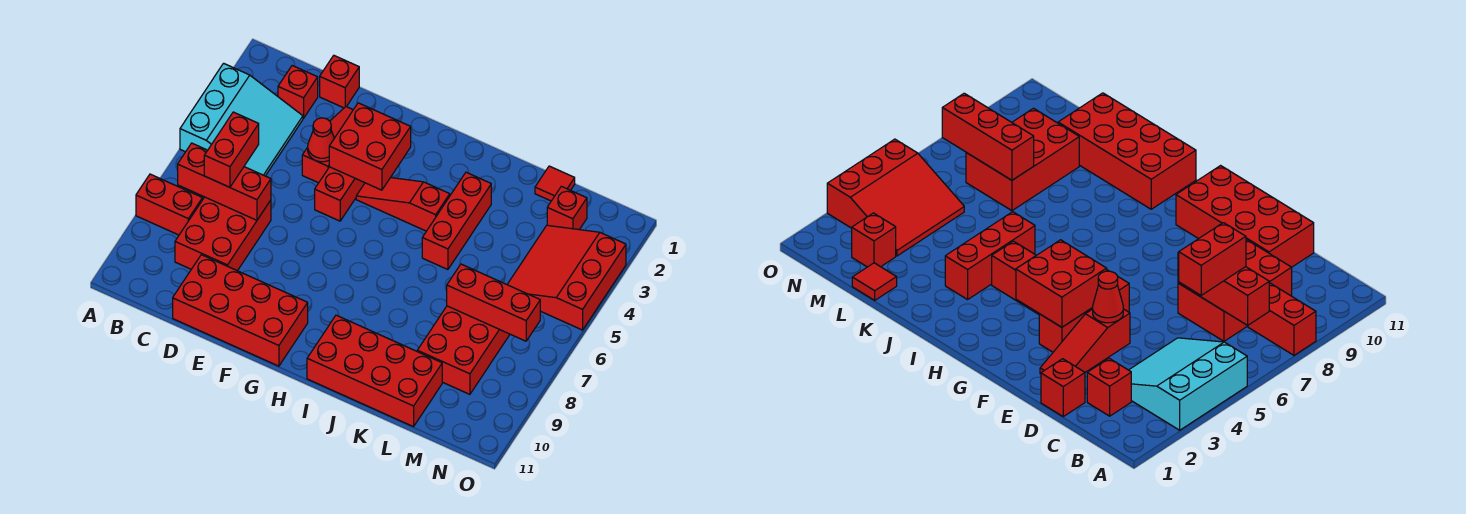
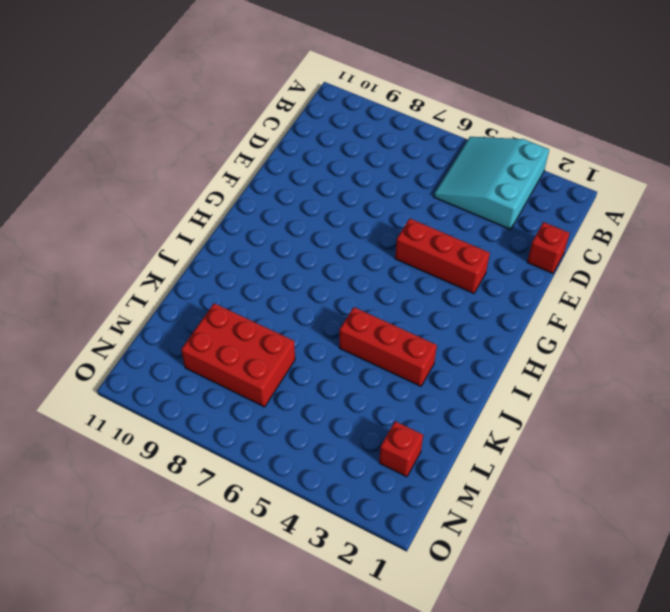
cyan slope A3:C5 level 1 top 3 -> cyan slope A3:C5 level 1 top A
none -> red brick A8:B8 level 1
none -> red brick C2 level 1
none -> red brick C7:D9 level 1

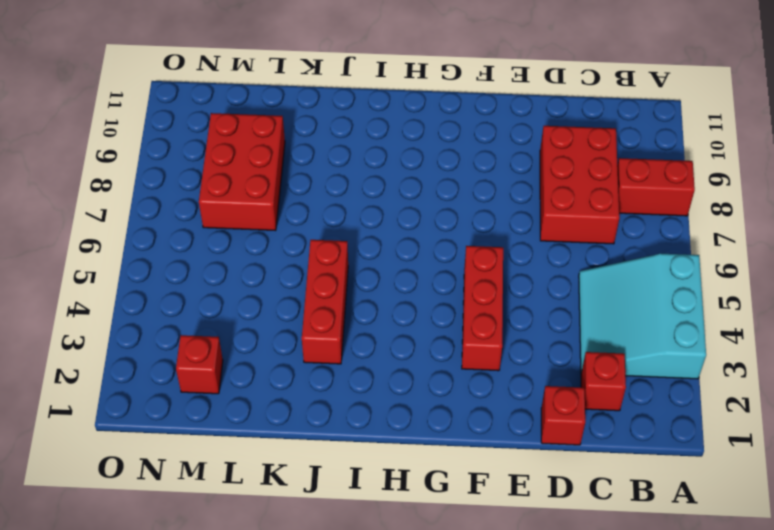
none -> red brick D10:G11 level 1
none -> red slope E2:E4 level 1 top 4
none -> red slope G4:I4 level 1 top I

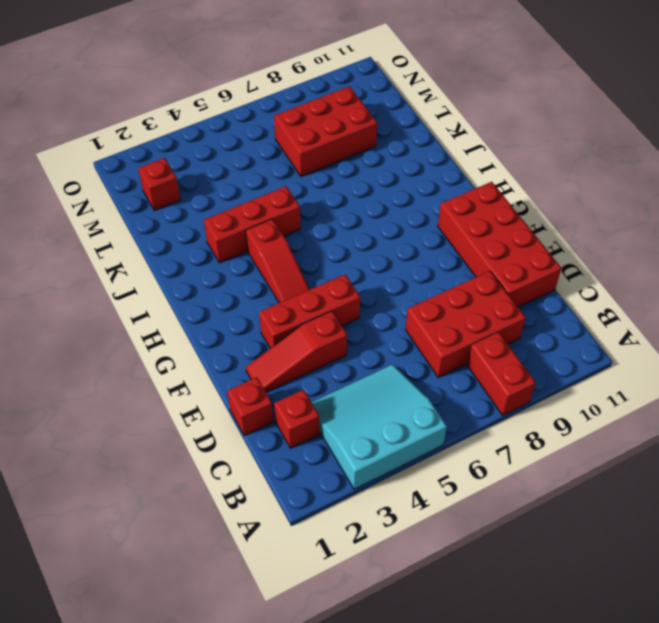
none -> red brick I10:L11 level 1
none -> red tile L1 level 1
none -> red slope M3:O5 level 1 top O

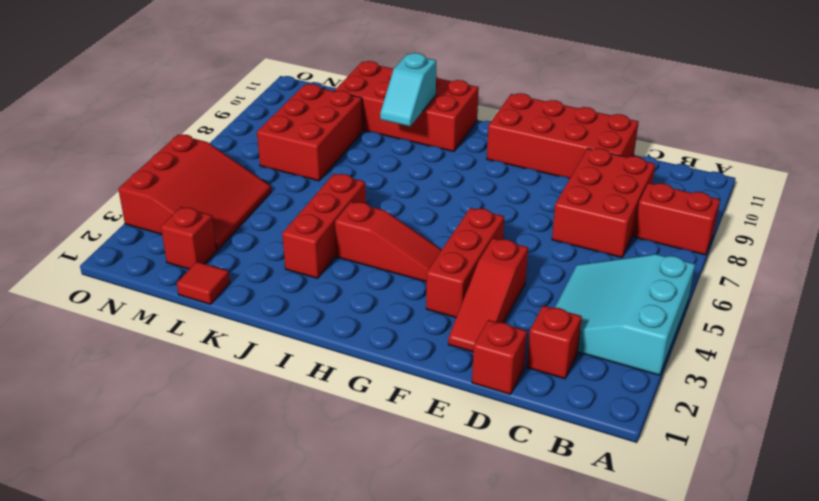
cyan slope J9:J10 level 2 top 10 -> none
none -> red brick B7:D7 level 2
none -> red cone E4 level 2
none -> red brick F3:G4 level 2

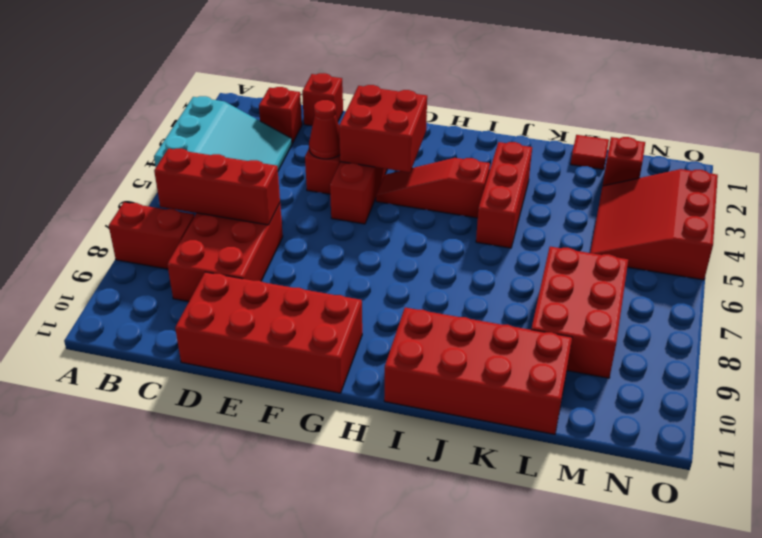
none -> red brick L7:N7 level 2
none -> red brick C6:C7 level 3

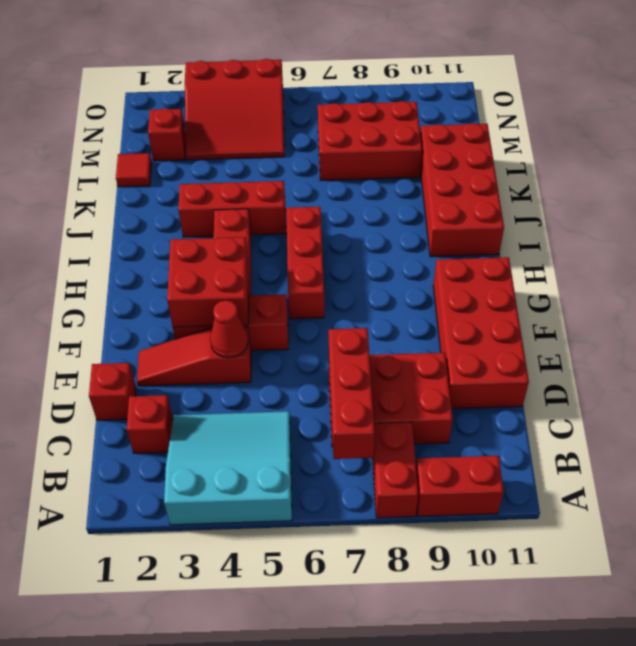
red brick A9:A10 level 1 -> red brick C6:C7 level 3
red brick G6:I6 level 1 -> red brick L7:N7 level 2

